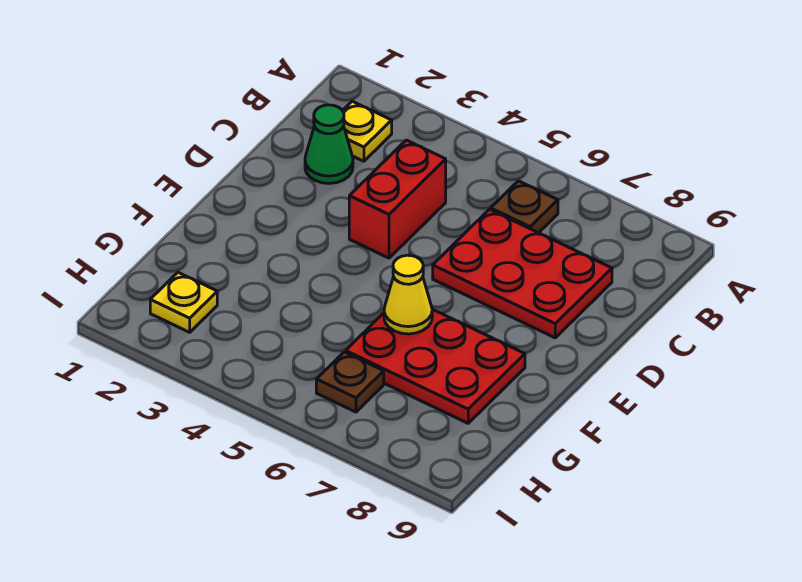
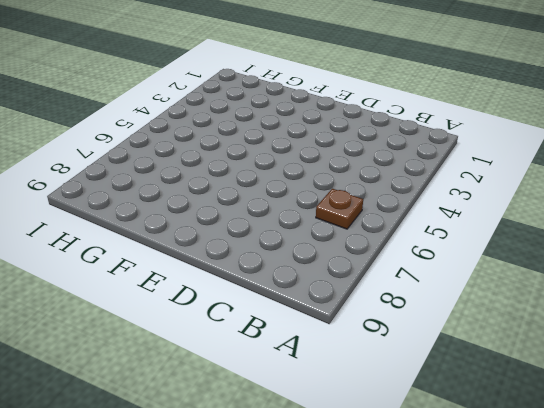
none -> yellow plate B2 level 1
none -> green cone C2 level 1

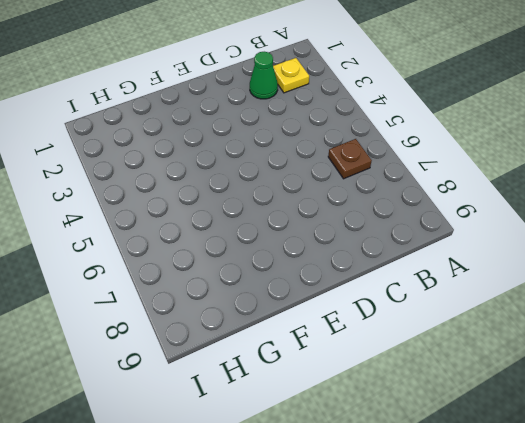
none -> red brick C4:D4 level 1
none -> red plate C6:D8 level 1

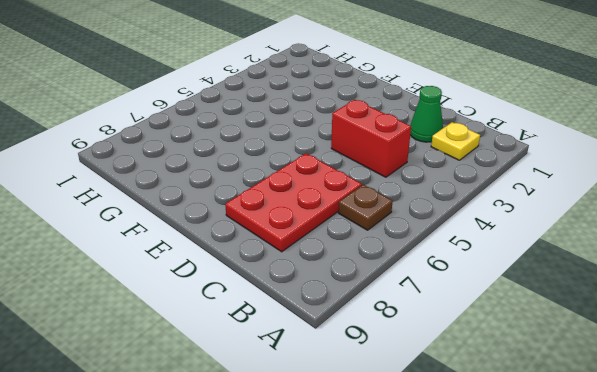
none -> red plate F6:G8 level 1
none -> yellow plate H2 level 1

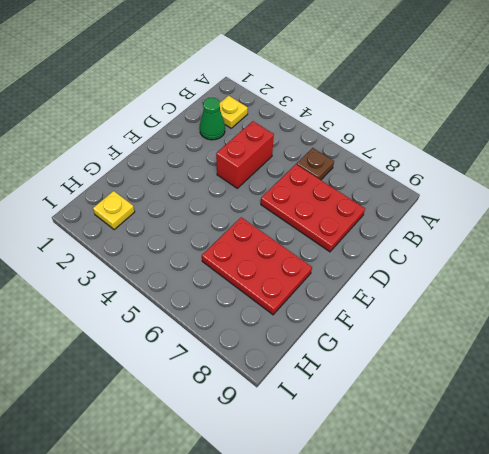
none -> brown plate H6 level 1
none -> yellow cone F6 level 2

